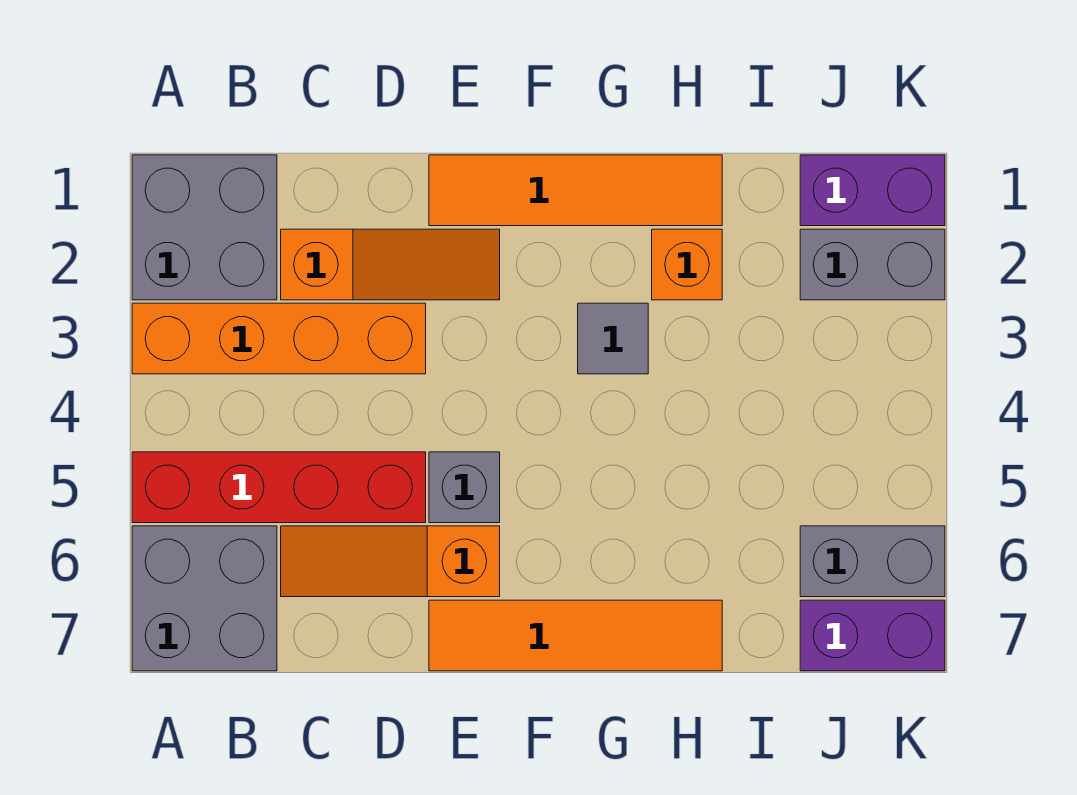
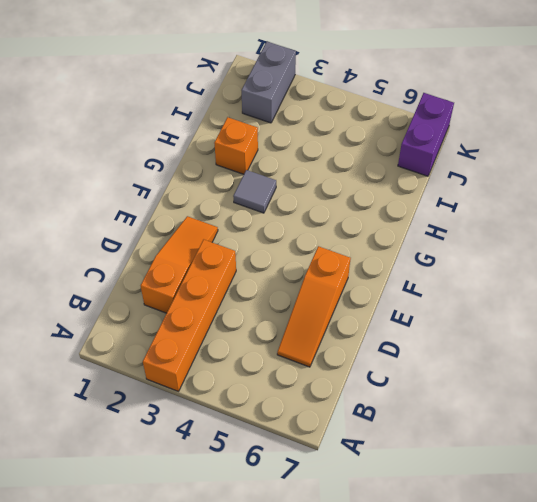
none -> grey brick A1:B2 level 1
none -> red brick A5:D5 level 1
none -> grey brick A6:B7 level 1

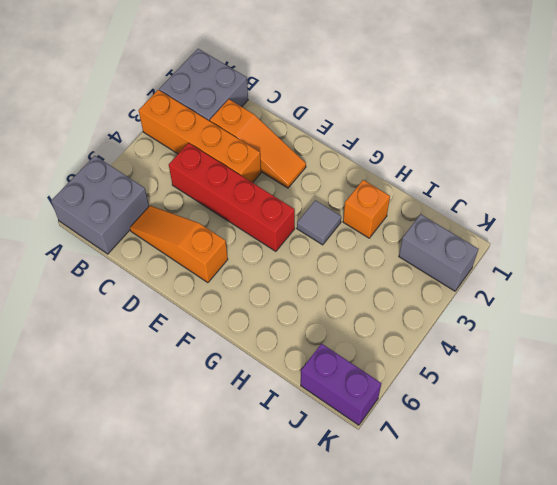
red brick C4:F4 level 1 -> red brick A5:D5 level 1
none -> orange tile E1:H1 level 1
none -> grey brick E5 level 1
none -> orange tile E7:H7 level 1

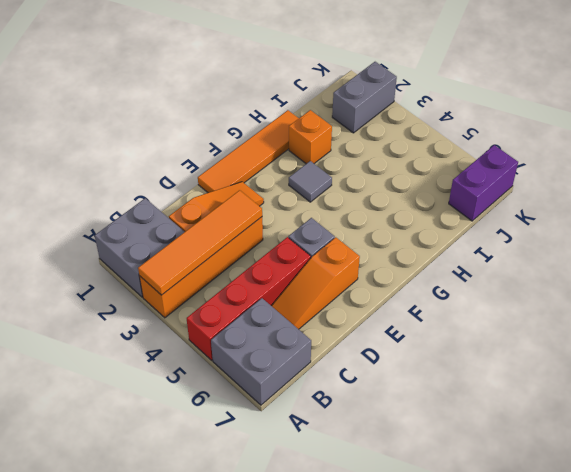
orange tile A3:D3 level 2 -> orange tile E7:H7 level 1
none -> purple brick J1:K1 level 1
none -> grey brick J6:K6 level 1

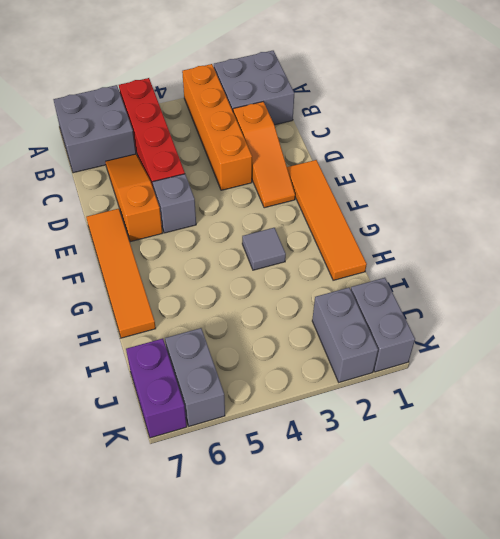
grey brick J1:K1 level 1 -> purple brick J1:K1 level 1
none -> orange brick H2 level 1

